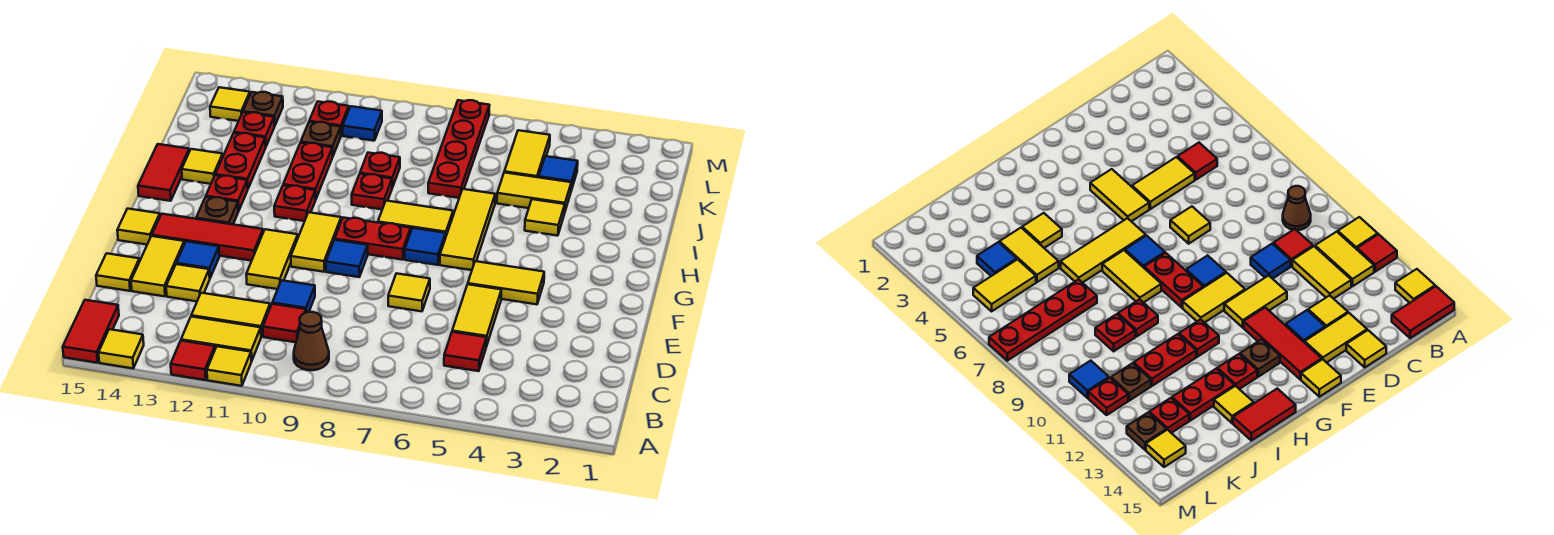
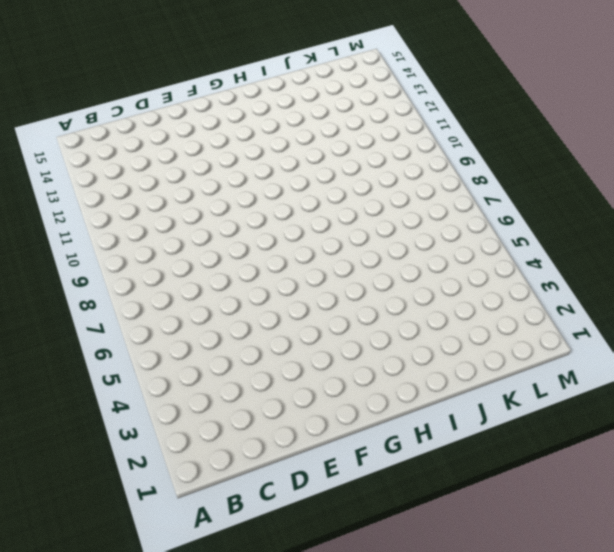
none -> yellow tile A11 level 1
none -> red tile A12 level 1
none -> yellow tile A14 level 1
none -> red tile A15:B15 level 1

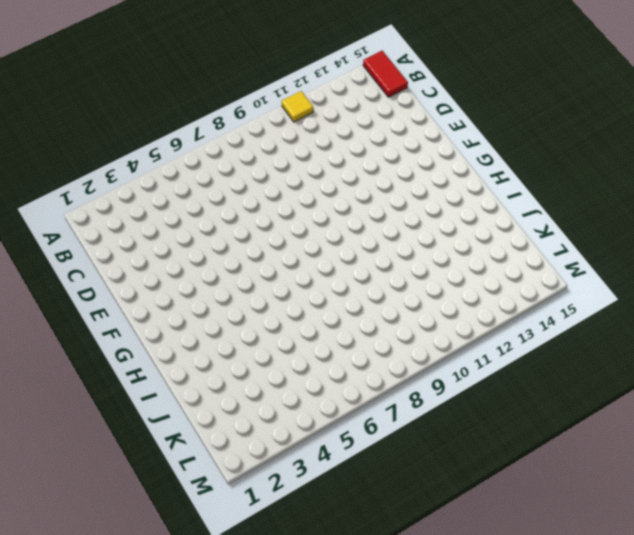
none -> red tile A12 level 1
none -> yellow tile A14 level 1
none -> brown cone B9 level 1
none -> yellow tile B11:B12 level 1

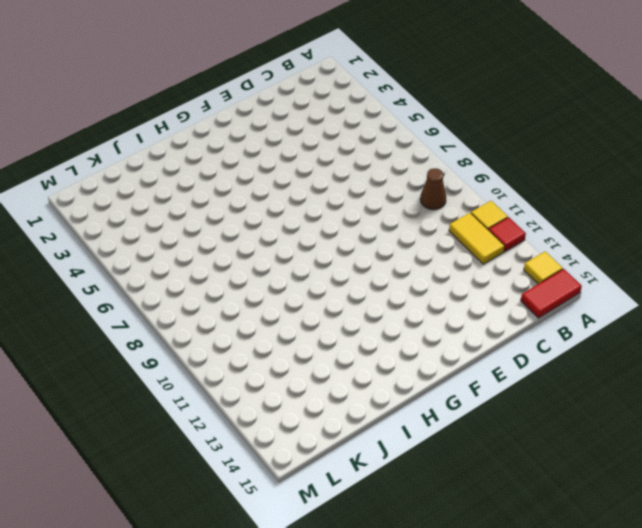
none -> red tile C5 level 1
none -> red tile C10 level 1
none -> yellow tile C11:C12 level 1
none -> yellow tile D5:E5 level 1

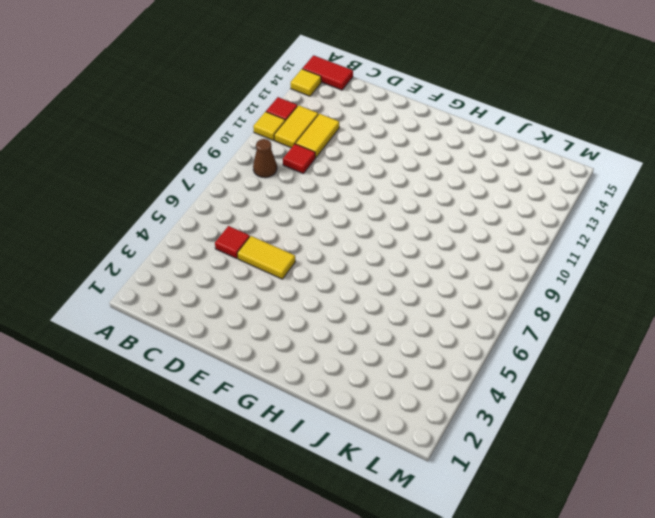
none -> blue tile D10 level 1
none -> yellow tile D13 level 1
none -> yellow tile D14:E14 level 1
none -> yellow tile D15 level 1

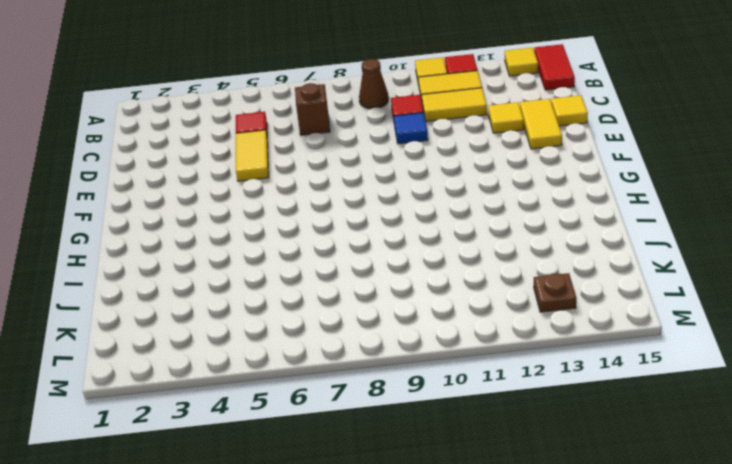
brown brick C7 level 1 -> none
none -> yellow tile E7 level 1
none -> yellow tile E11:F11 level 1
none -> blue tile E13 level 1
none -> yellow tile F4:F5 level 1

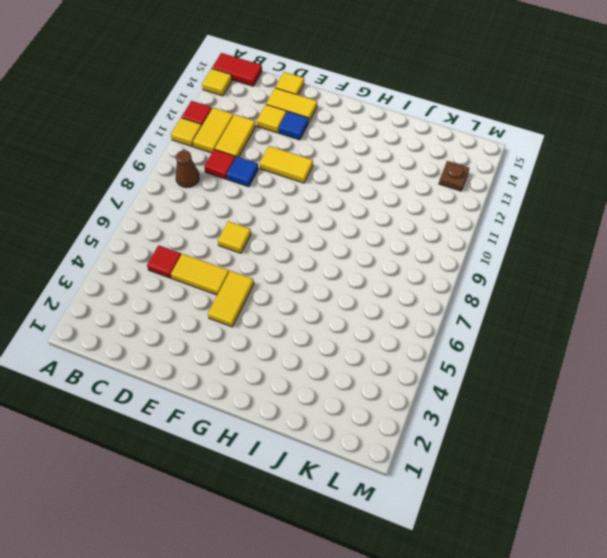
none -> blue tile F9 level 1
none -> yellow tile F10:G10 level 1
none -> red tile F12:F14 level 1
none -> yellow tile F15 level 1

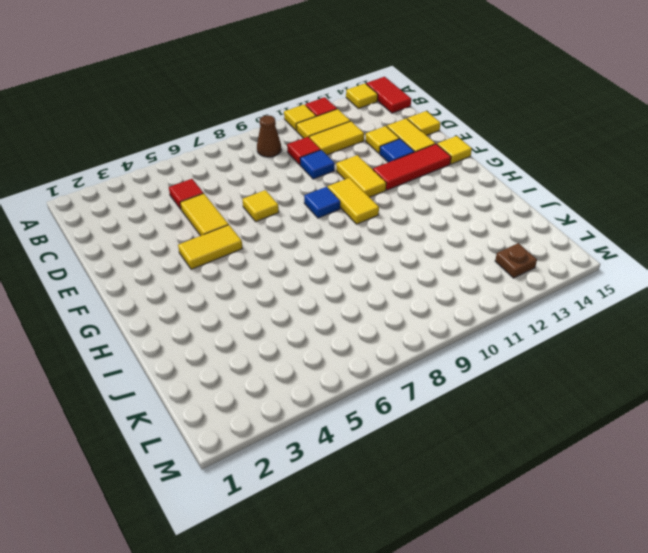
none -> yellow tile G6:I6 level 1
none -> blue tile G7 level 1
none -> red plate G8:G9 level 1
none -> brown plate G13 level 1

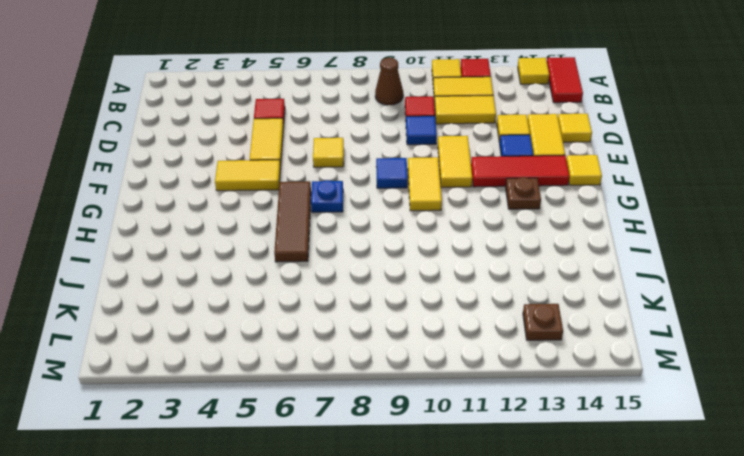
brown tile G6:I6 level 1 -> yellow tile G6:I6 level 1
blue plate G7 level 1 -> blue tile G7 level 1
none -> red plate G8:G9 level 1
none -> yellow tile H7:H8 level 1
none -> red plate H11 level 1
none -> red plate H13 level 1

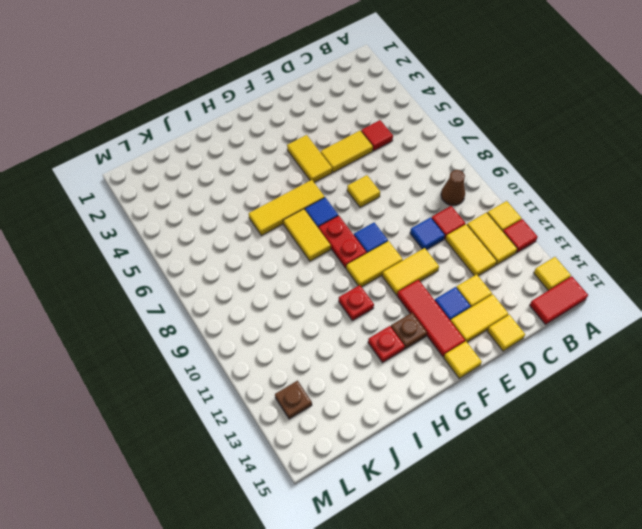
none -> red tile H15:I15 level 1
none -> yellow tile I4 level 1
none -> red plate I9 level 1
none -> red plate I11:J11 level 1

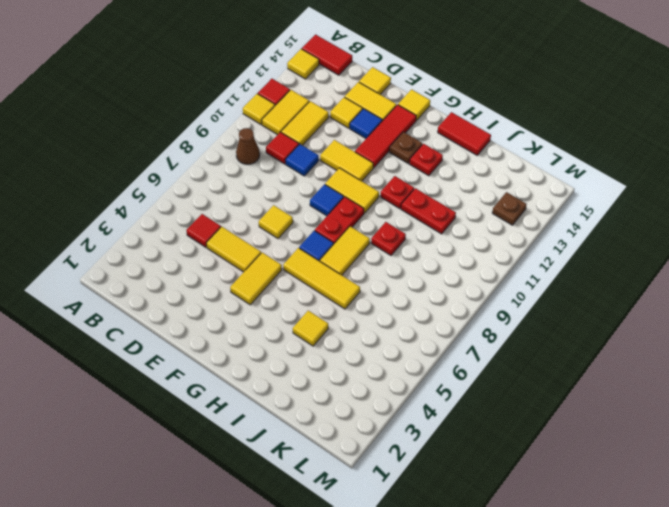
none -> red plate I13:J13 level 1
none -> yellow tile I14 level 1
none -> yellow tile J4:J5 level 1
none -> red plate J7:M7 level 1

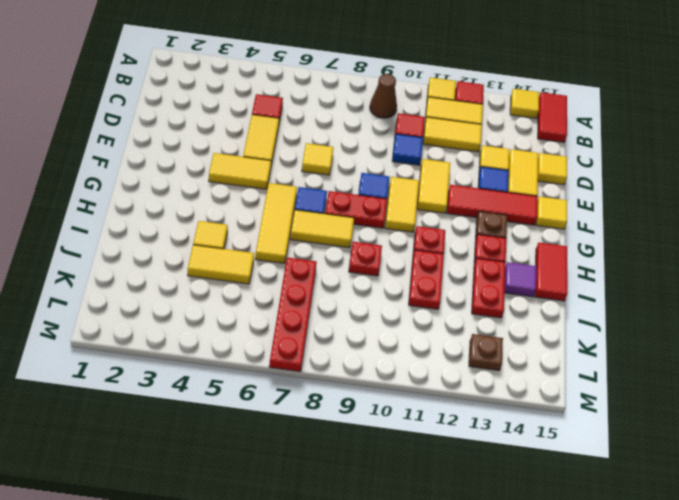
purple tile I14 level 1 -> yellow tile I14 level 1
none -> red plate J9 level 1
none -> blue tile K4 level 1
none -> yellow tile K5:L5 level 1
none -> brown plate K11 level 1

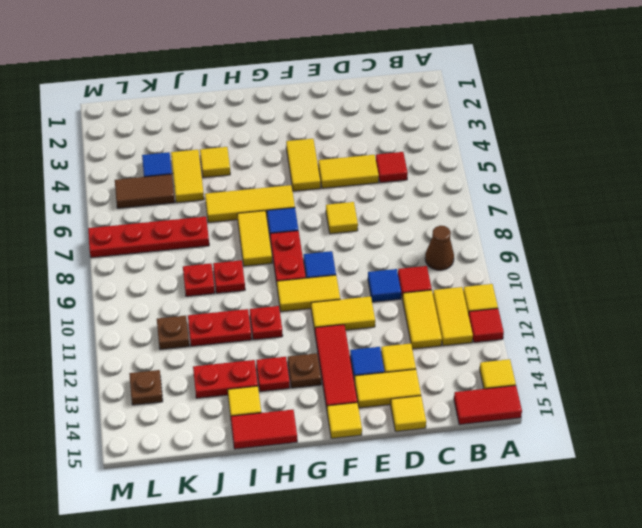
brown tile K5:L5 level 1 -> yellow tile K5:L5 level 1
none -> red plate K13 level 1
none -> blue tile L10 level 1
none -> red plate L11 level 1
none -> yellow tile L14 level 1

